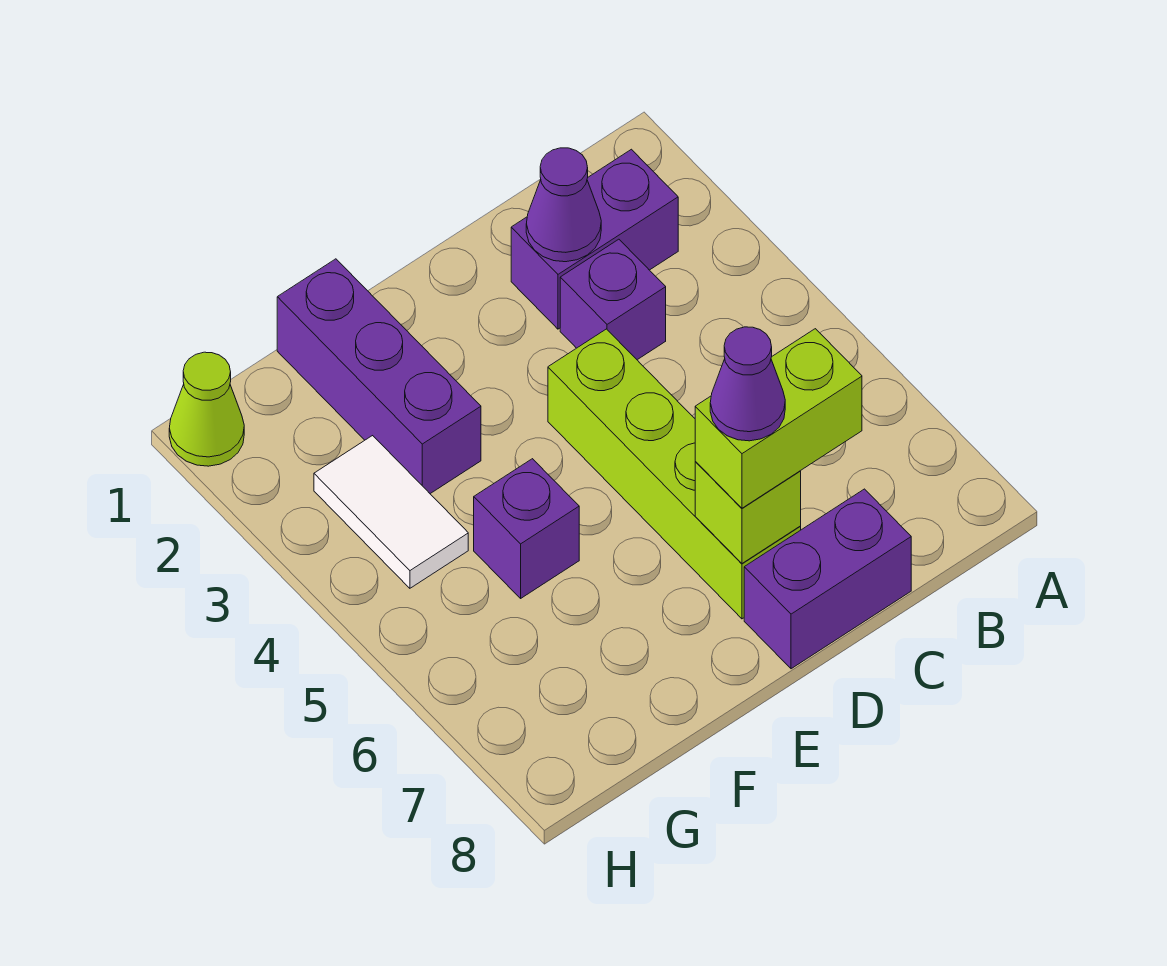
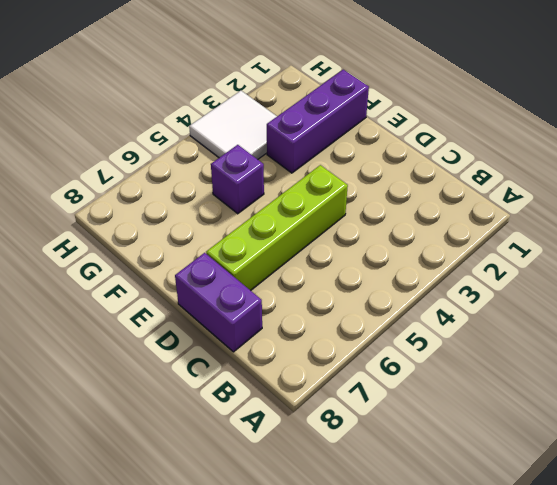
white tile G3:H4 level 1 -> white tile G3:G4 level 1
none -> purple brick B2:C2 level 1
none -> purple brick C3 level 1
none -> lime cone H1 level 1

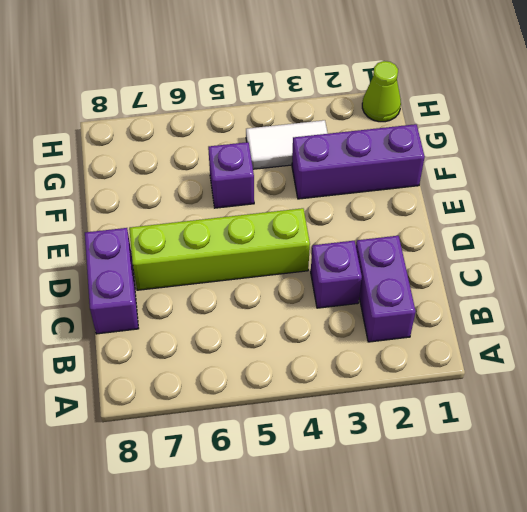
none -> purple cone C2 level 2
none -> lime brick D7 level 2
none -> lime brick C7:D7 level 3

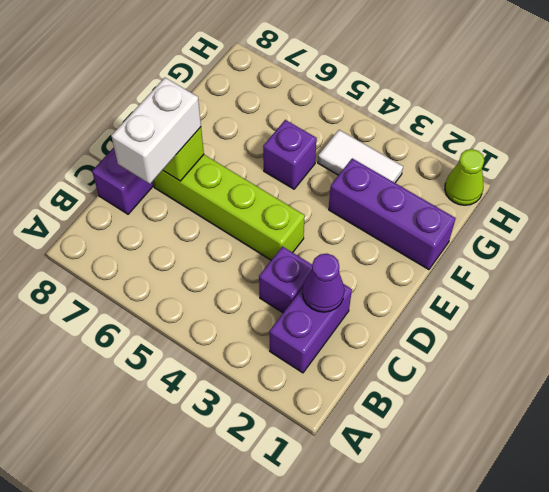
white brick C7:D7 level 3 -> lime brick C7:D7 level 3
none -> purple cone D7 level 4

